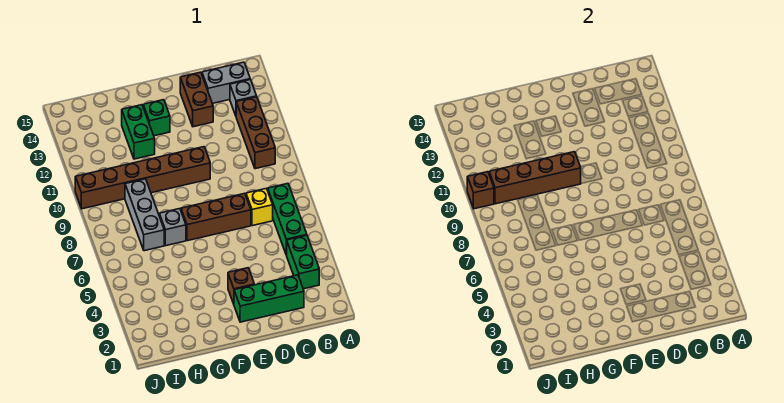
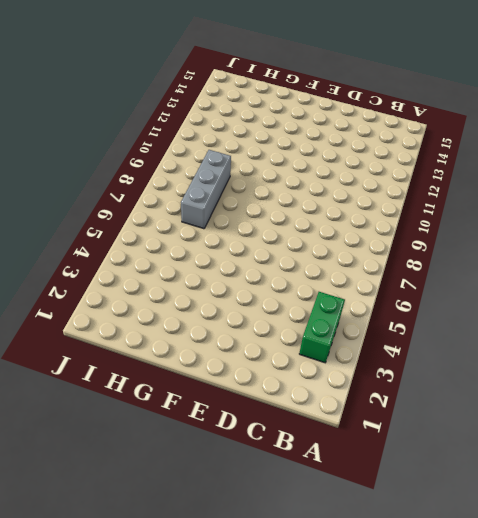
none -> green brick B5:B7 level 1
none -> brown brick B10:B12 level 1
none -> grey brick B13 level 1

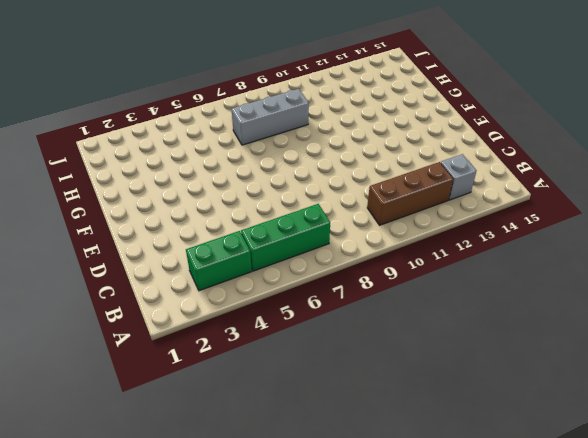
none -> grey brick B14:C14 level 1
none -> green brick C2:E2 level 1
none -> yellow brick C7 level 1

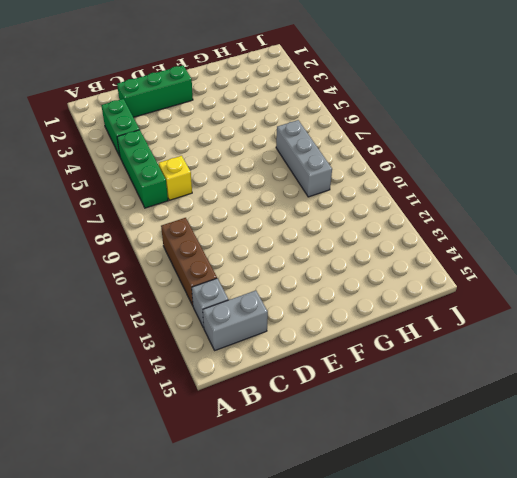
none -> brown brick D7:F7 level 1
none -> brown brick D13:D14 level 1
none -> brown brick E3 level 1

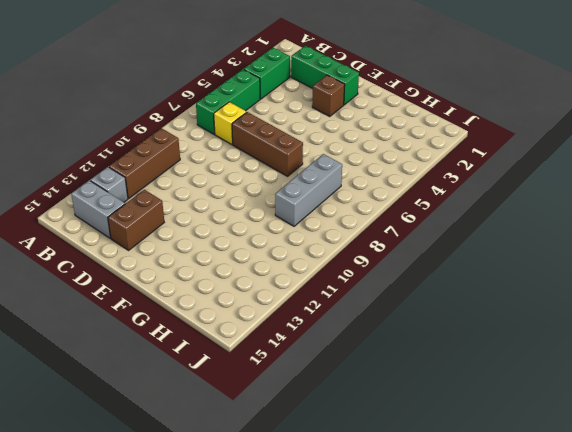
none -> brown brick E10:J10 level 1
none -> green brick F13 level 1
none -> grey brick G7 level 1

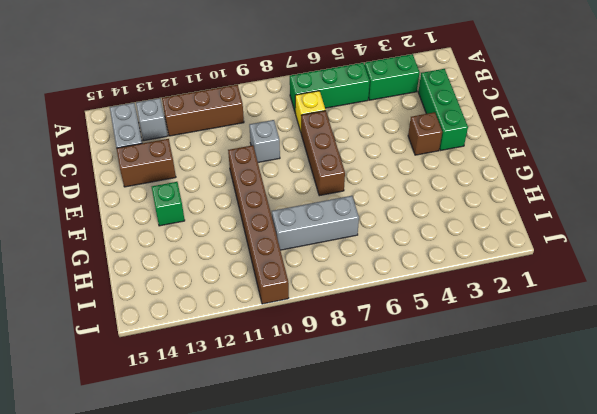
grey brick D9 level 1 -> grey brick G7 level 1
none -> green brick G12:G13 level 1
none -> brown brick F10:I10 level 2
none -> brown brick J10 level 2

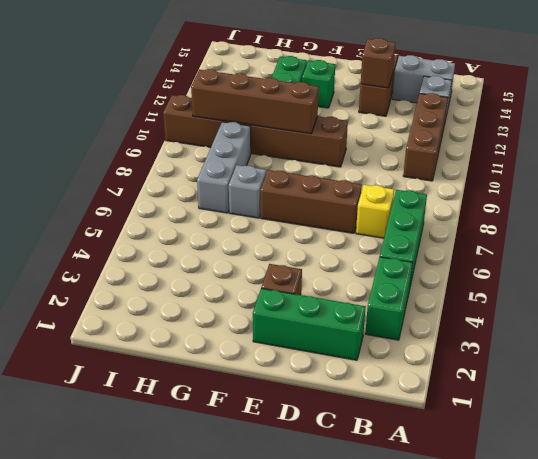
brown brick D13 level 2 -> brown brick J10 level 2

